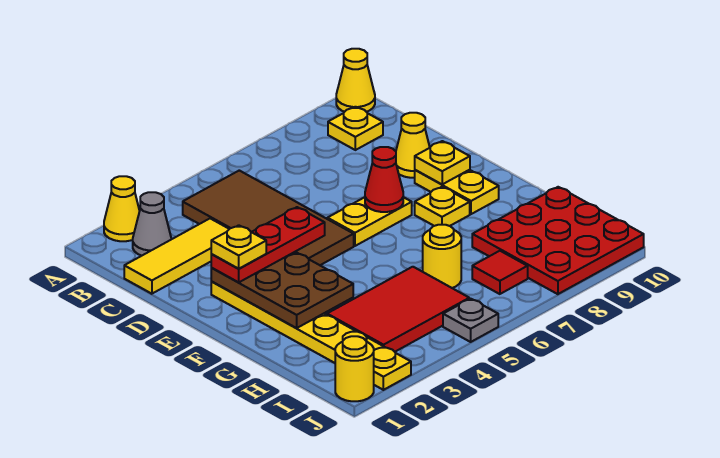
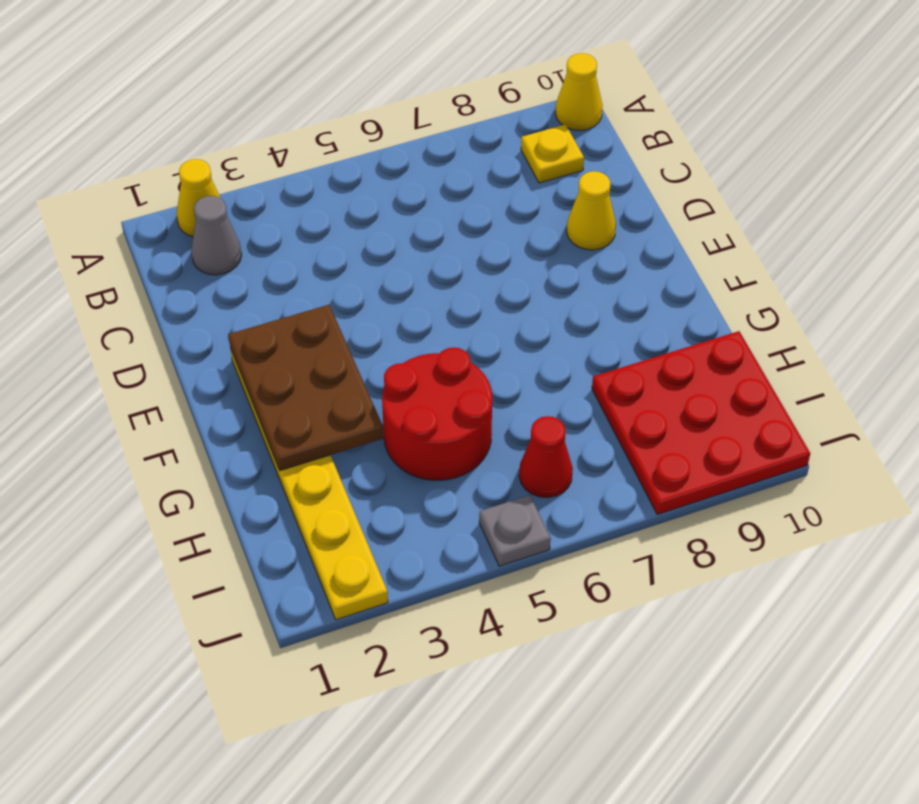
red round brick G4:H5 level 1 -> red tile H3:I5 level 1
red cone I6 level 1 -> red cone E7 level 2
none -> brown tile B4:E5 level 1
none -> yellow tile C1:C3 level 1
none -> yellow plate E6:E7 level 1

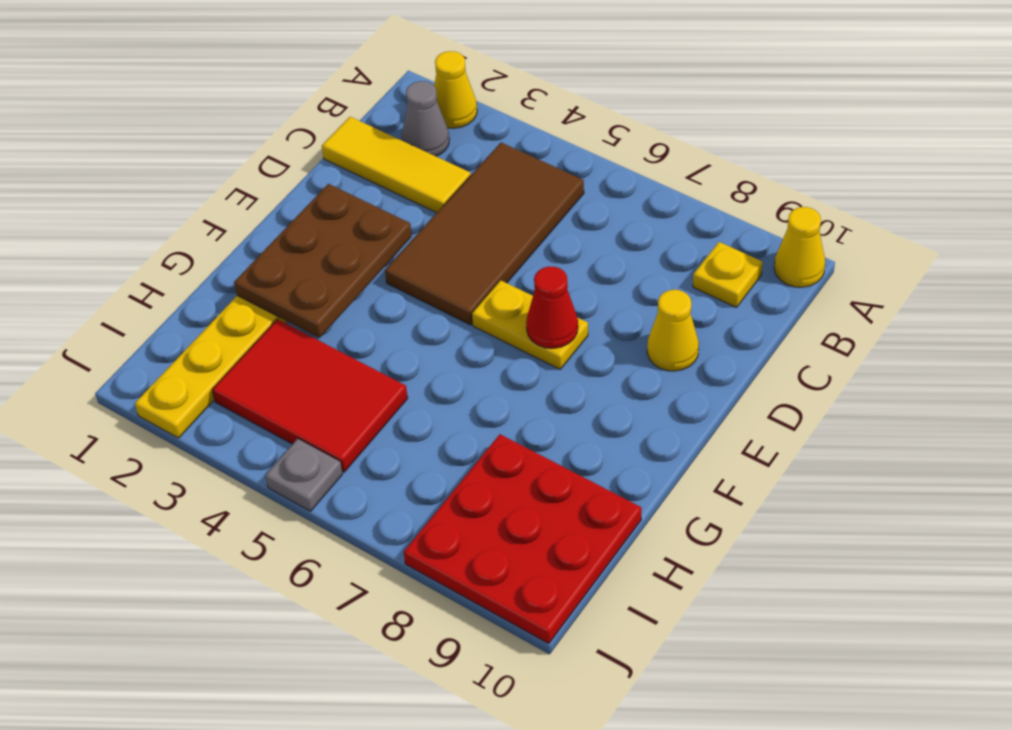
none -> yellow plate E9:F9 level 1
none -> yellow plate F8 level 1
none -> yellow round brick H6 level 1

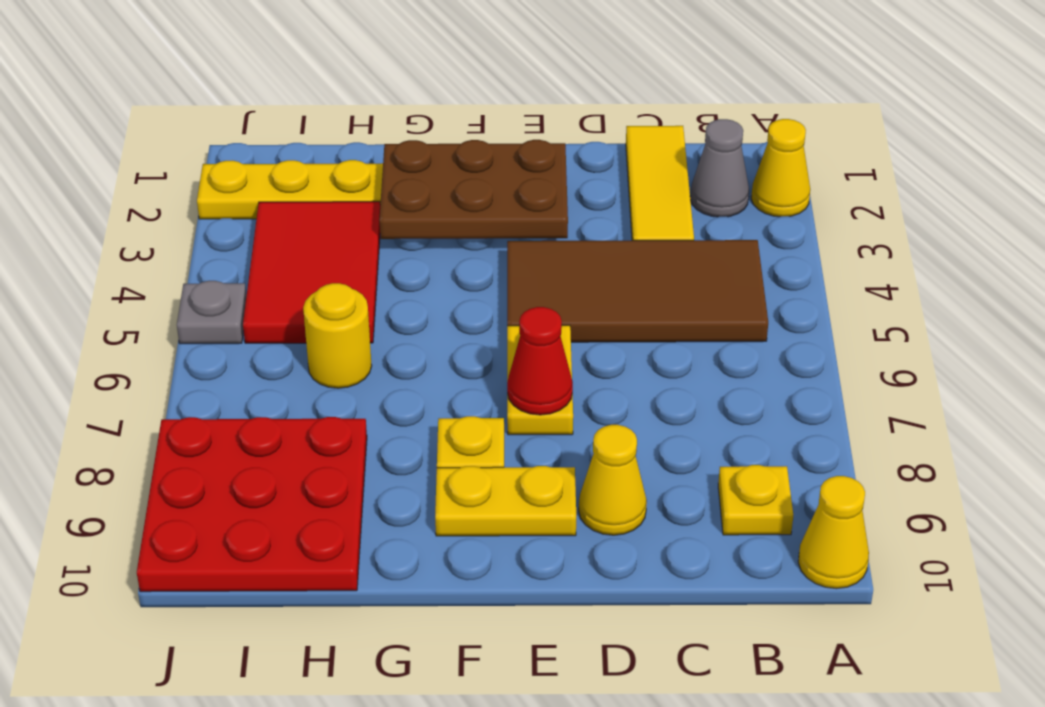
none -> red tile I7 level 1
none -> yellow round brick J1 level 1
none -> yellow plate E9 level 2

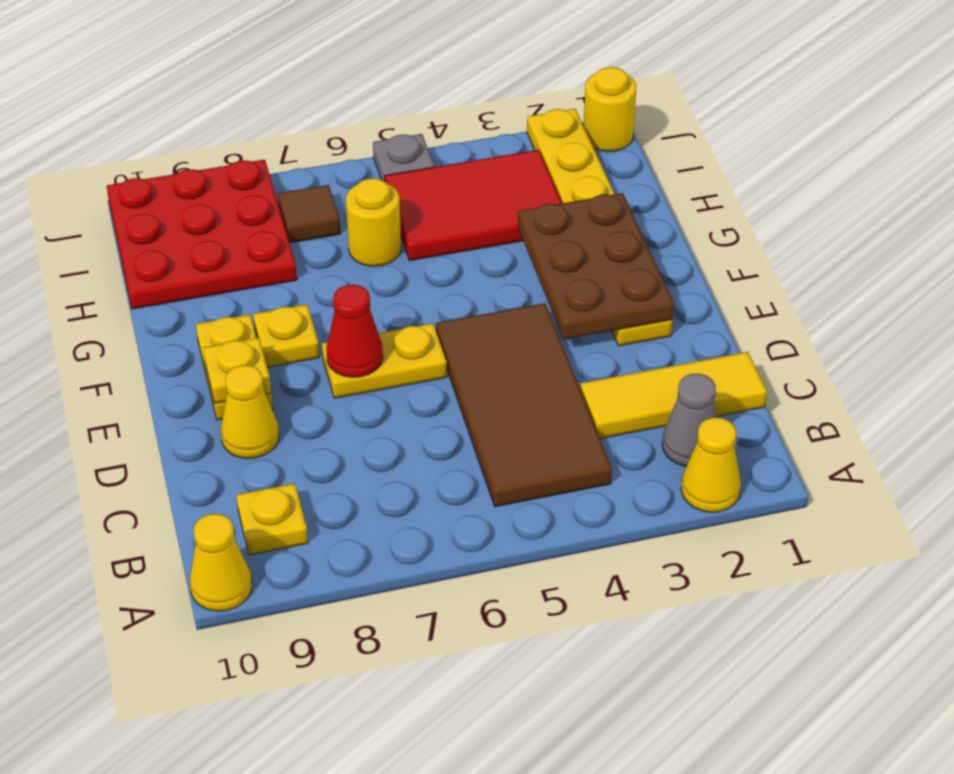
brown tile I7 level 1 -> red tile I7 level 1
none -> red plate E2:E4 level 3
none -> yellow plate E2 level 4

